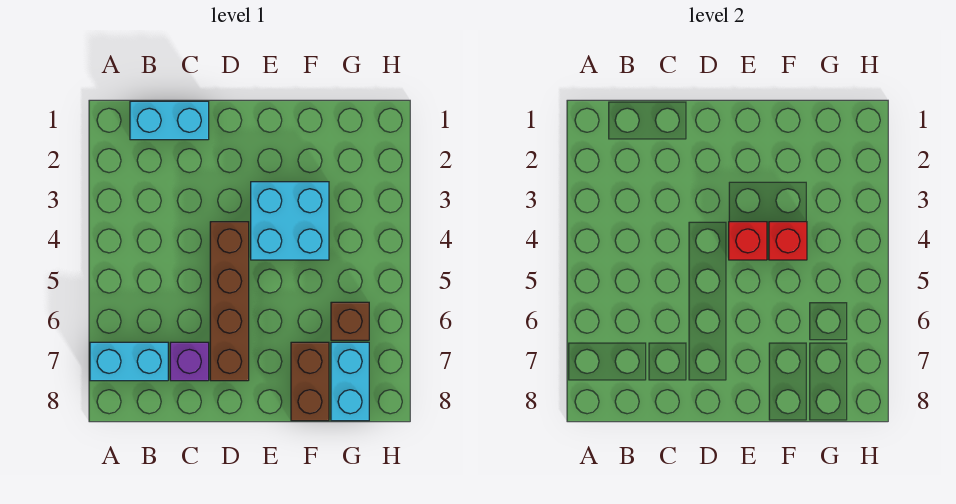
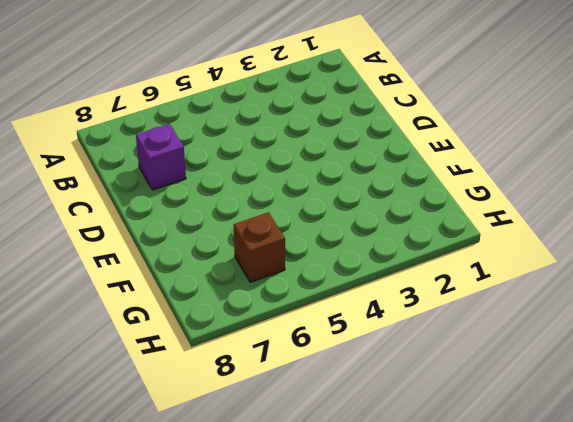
none -> cyan brick A7:B7 level 1
none -> cyan brick B1:C1 level 1

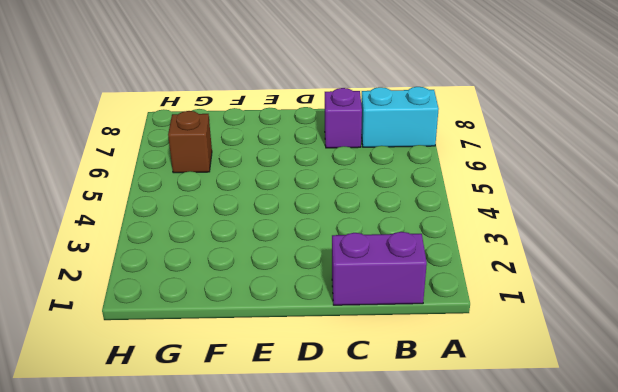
purple brick B1:C1 level 1 -> cyan brick B1:C1 level 1
none -> brown brick D4:D7 level 1
none -> cyan brick E3:F4 level 1

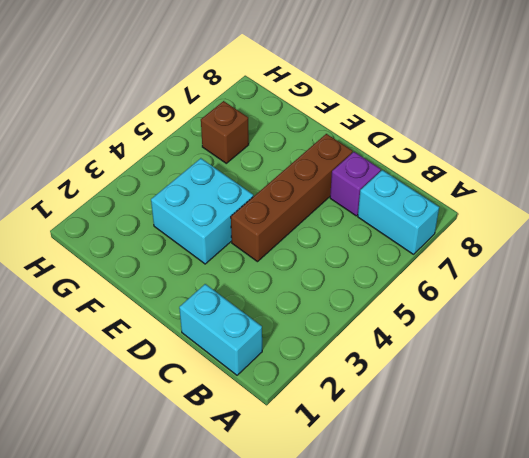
none -> brown brick F7:F8 level 1
none -> cyan brick G7:G8 level 1

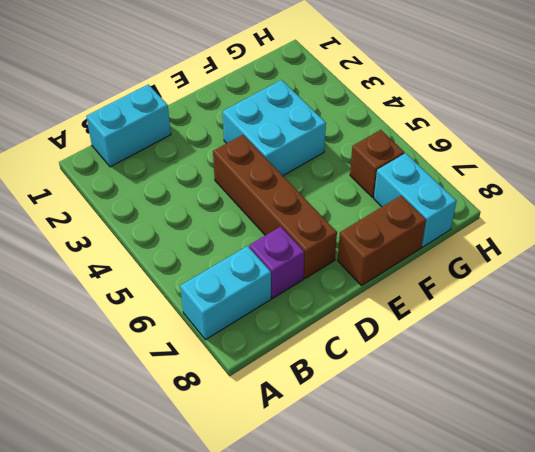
brown brick E8:F8 level 1 -> brown brick F7:F8 level 1
none -> red brick E4 level 2
none -> red brick F4 level 2

